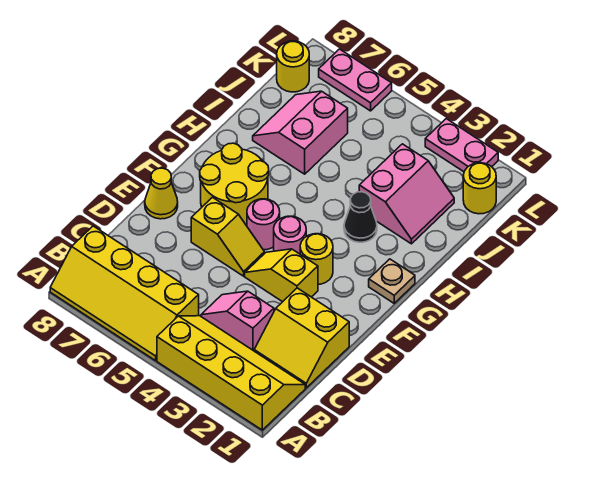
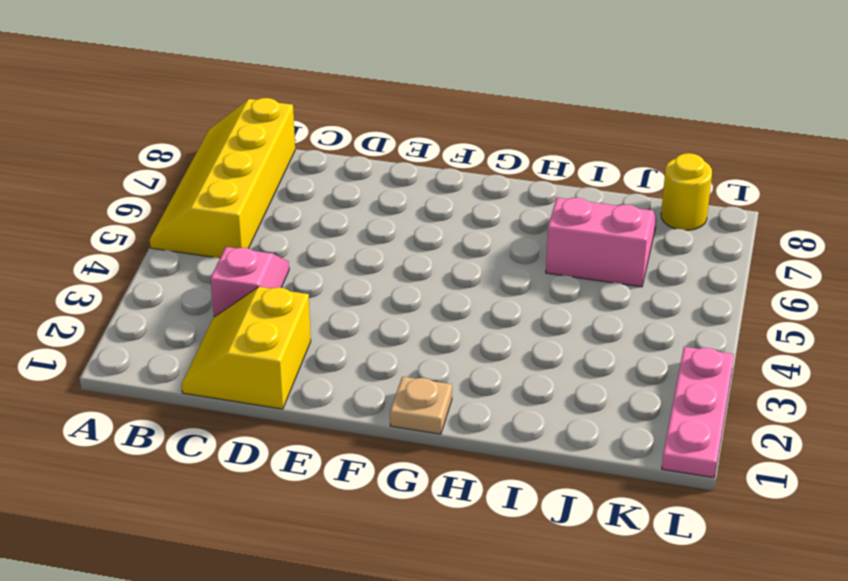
pink plate L1:L3 level 1 -> pink plate L2:L3 level 1
none -> yellow slope A1:B4 level 1 top A
none -> yellow slope E3:E4 level 1 top 3
none -> yellow slope E5:E6 level 1 top 6

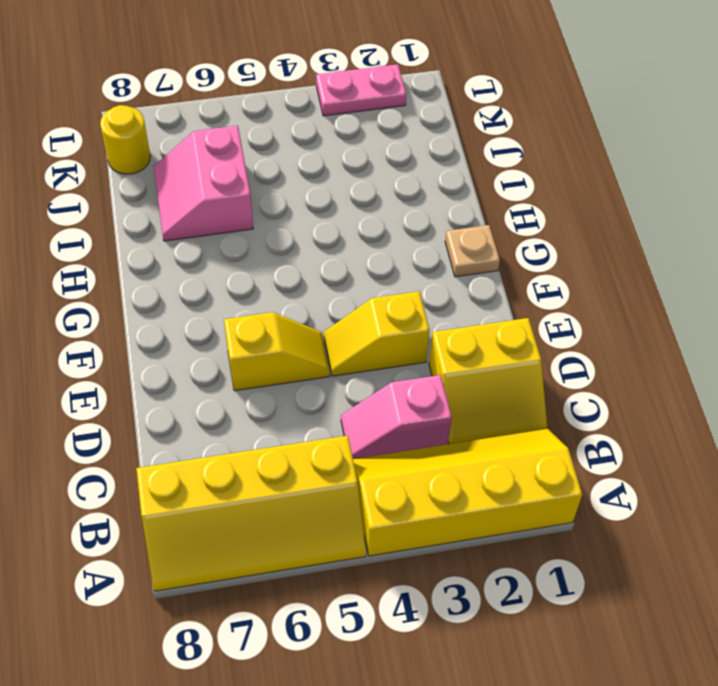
none -> yellow cone E8 level 1
none -> yellow round brick F3 level 1
none -> pink round brick F4 level 1

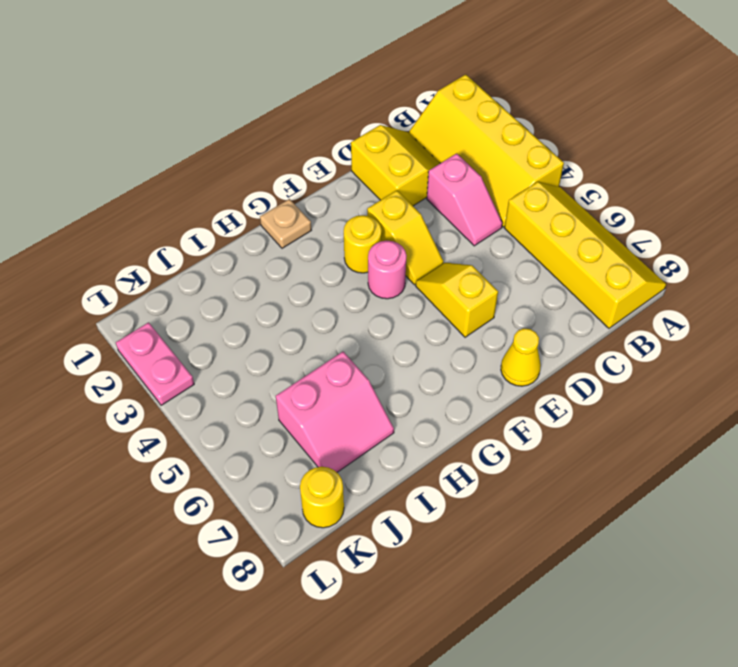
none -> pink round brick F5 level 1
none -> yellow round brick F6:G7 level 1
none -> black cone H3 level 1

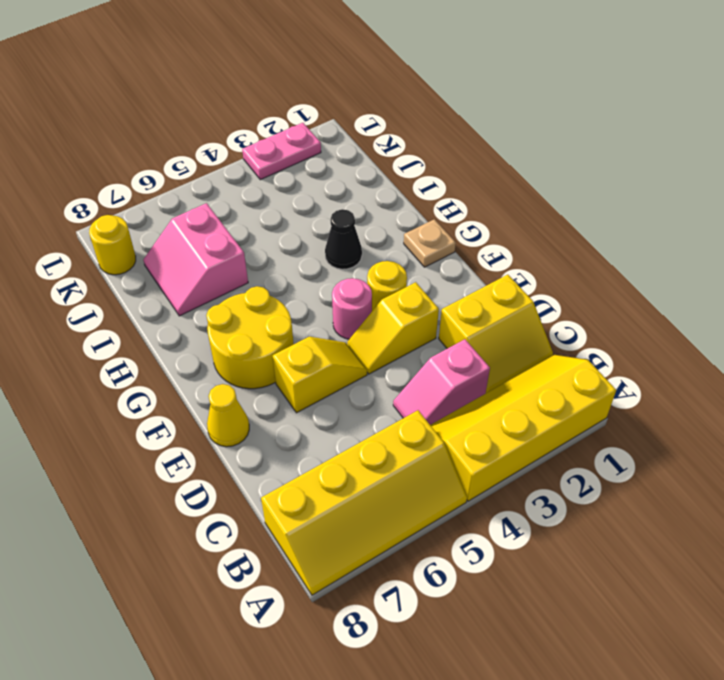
none -> pink round brick F5 level 1
none -> pink slope I2:J3 level 1 top 3
none -> yellow round brick K1 level 1

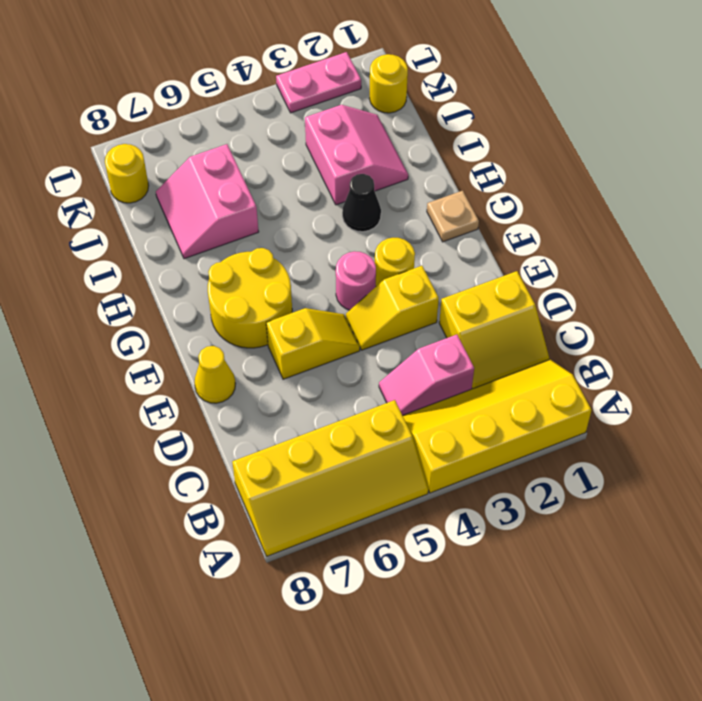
none -> pink round brick F5 level 1
none -> pink plate L6:L7 level 1

